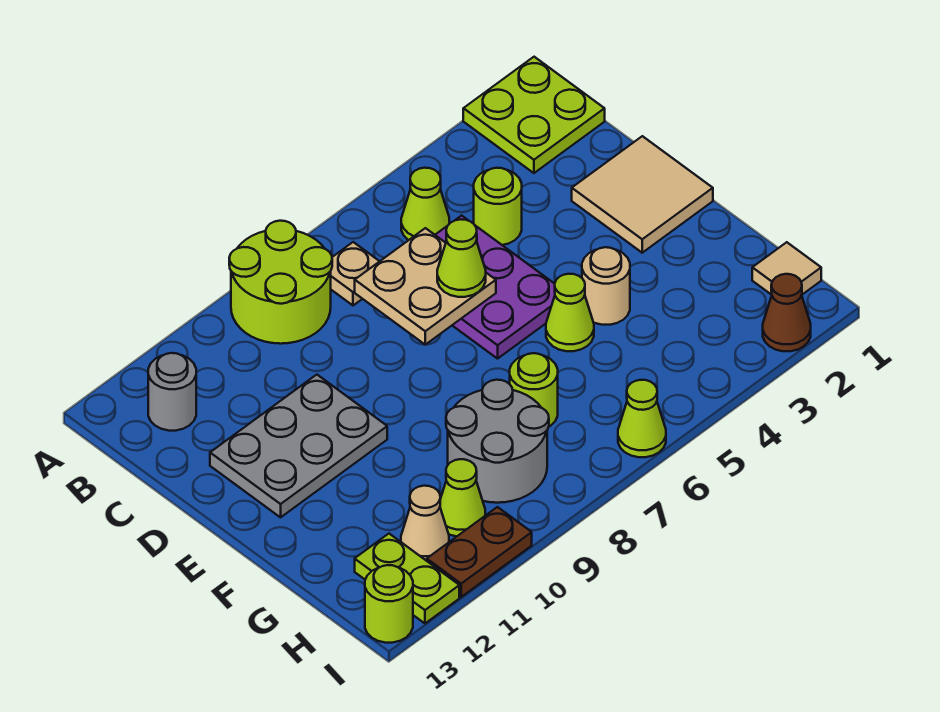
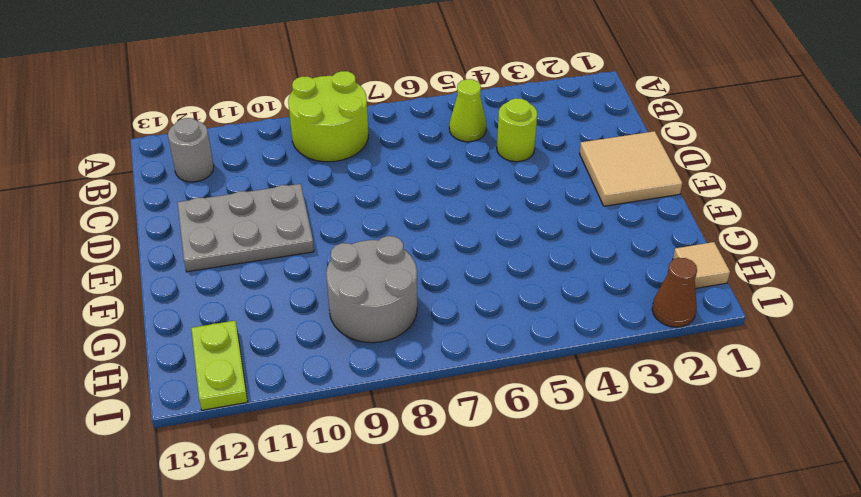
none -> lime plate A1:B2 level 1
none -> tan plate B7 level 1
none -> purple plate C5:E6 level 1

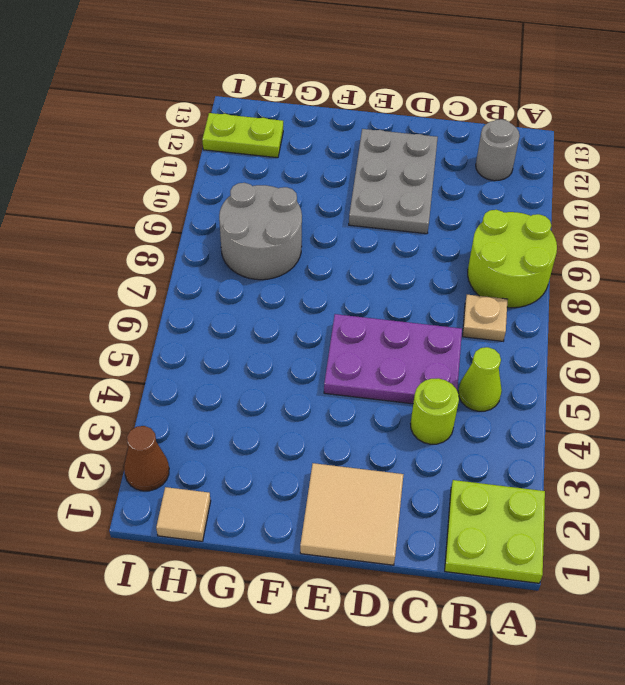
none -> tan round brick F4 level 1
none -> lime cone F5 level 1
none -> lime round brick G7 level 1

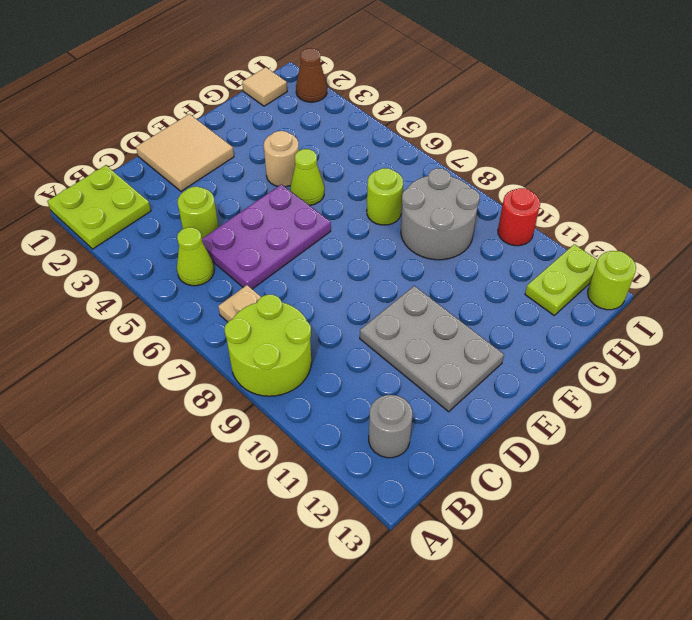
red round brick I10 level 1 -> brown plate I10:I11 level 1
none -> lime cone H10 level 1
none -> tan cone H11 level 1
none -> lime cone I6 level 1

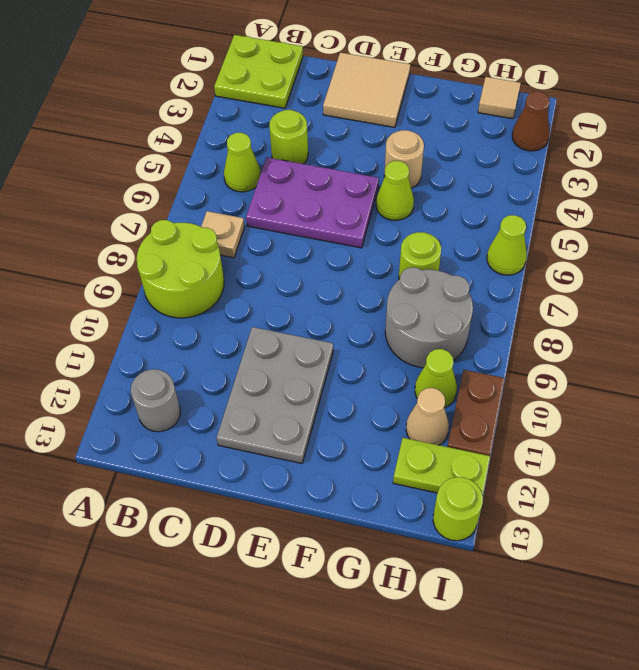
none -> tan plate C6:D7 level 2
none -> lime cone D6 level 3

